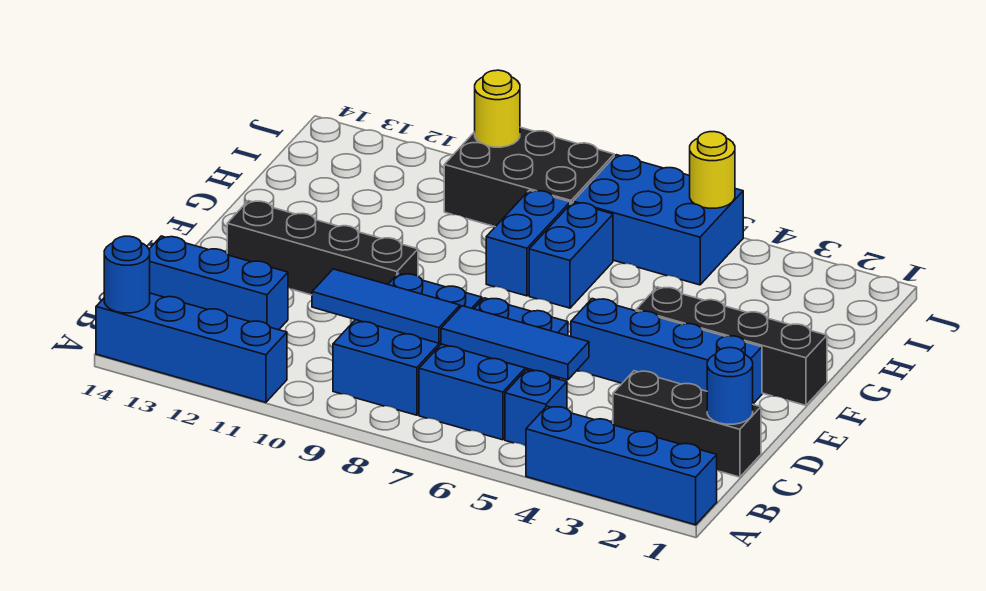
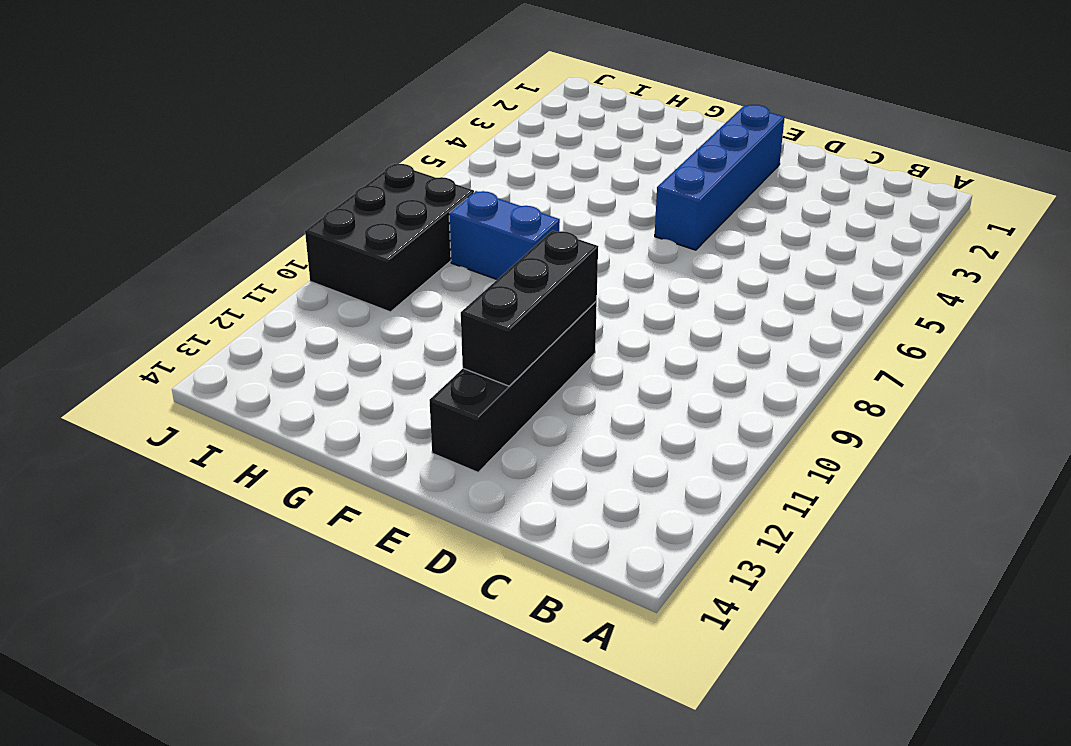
black brick E10:E12 level 2 -> black brick C1:C3 level 1
none -> blue brick A1:A4 level 1
none -> blue brick A11:A14 level 1
none -> blue brick B5 level 1

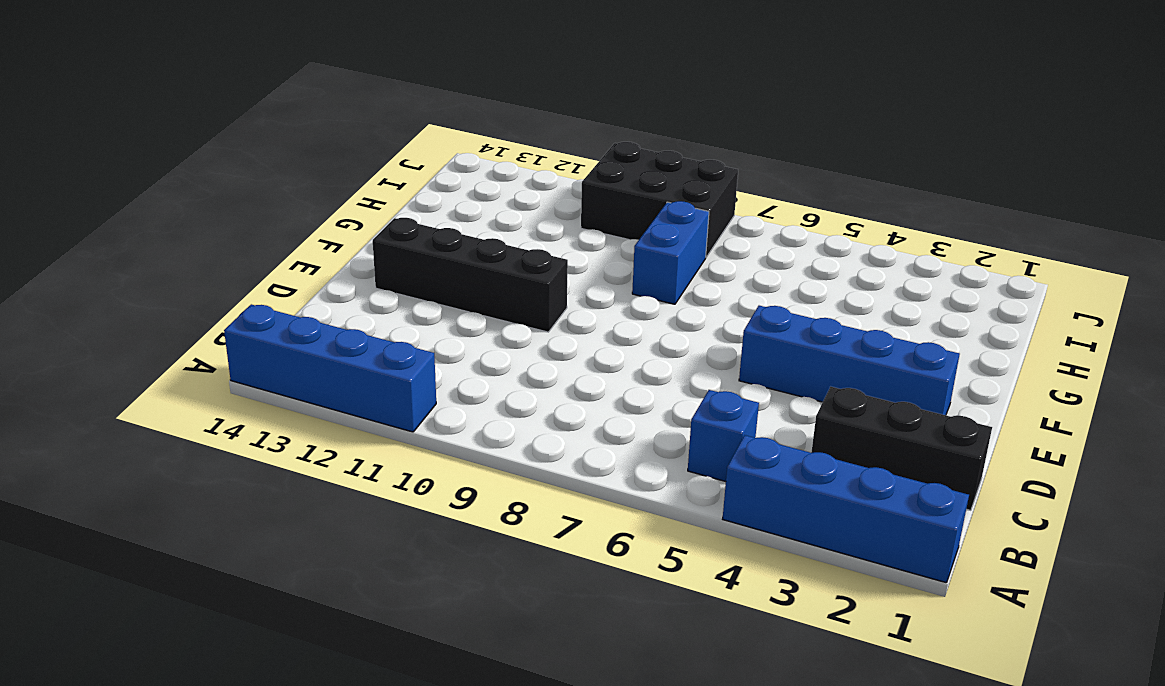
none -> blue brick B6:D7 level 1
none -> blue brick B8:D9 level 1
none -> blue brick C12:C14 level 1

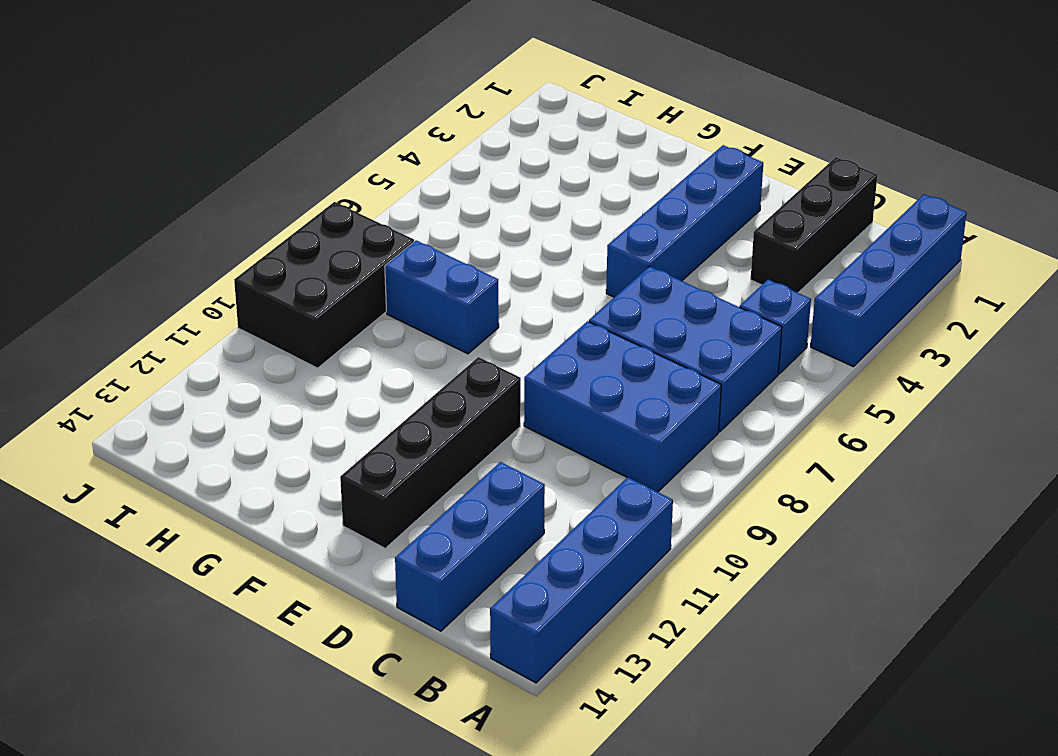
none -> black brick F1:F4 level 1
none -> blue brick G7:H7 level 1
none -> blue brick I5:J7 level 1

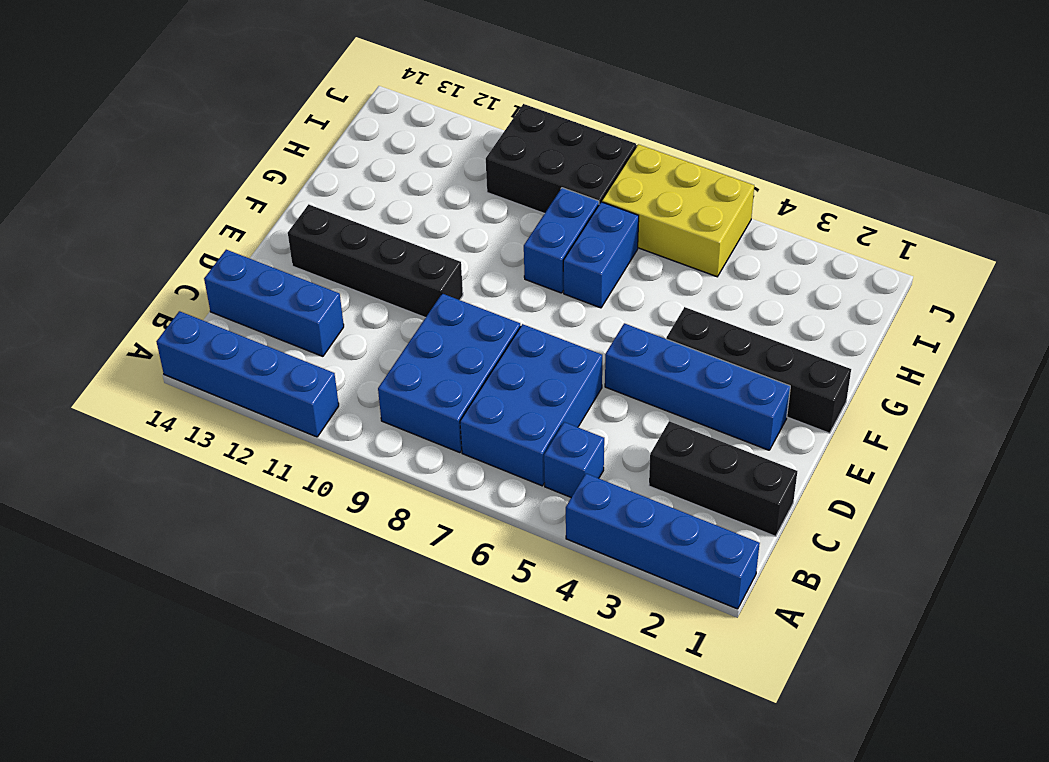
yellow brick I5:J7 level 1 -> blue brick I5:J7 level 1
none -> blue round brick A14 level 2
none -> blue round brick C1 level 2
none -> blue tile C5:C7 level 2

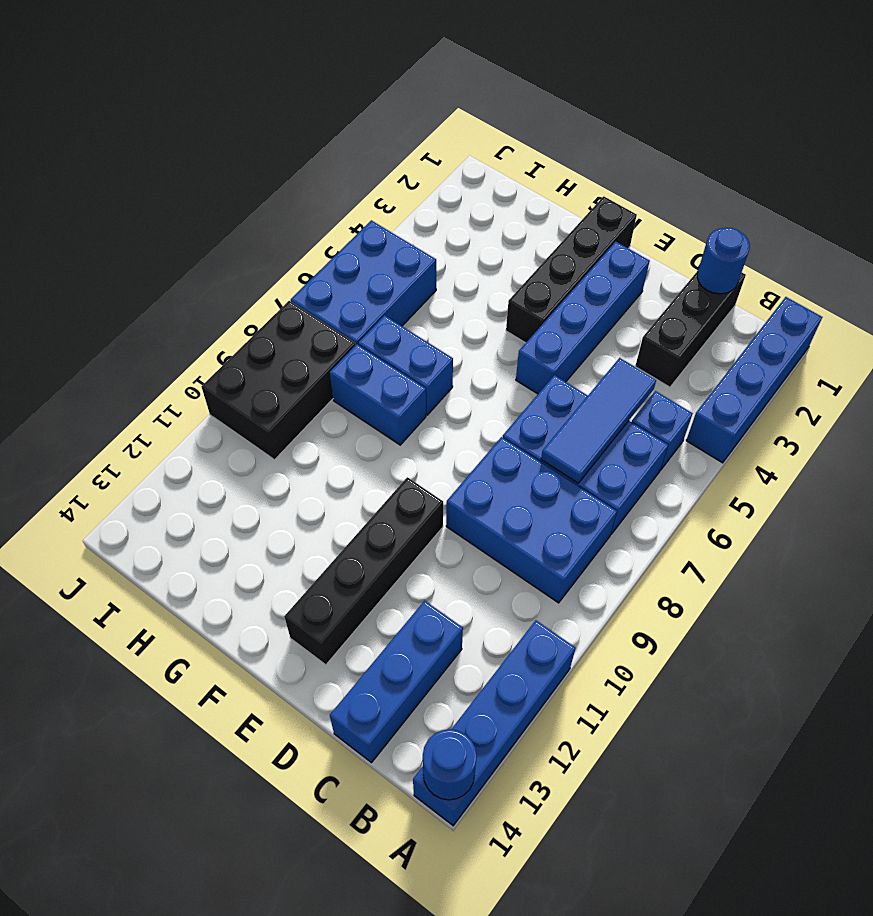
none -> blue tile C8:C10 level 2
none -> yellow round brick J5 level 2
none -> yellow round brick J10 level 2

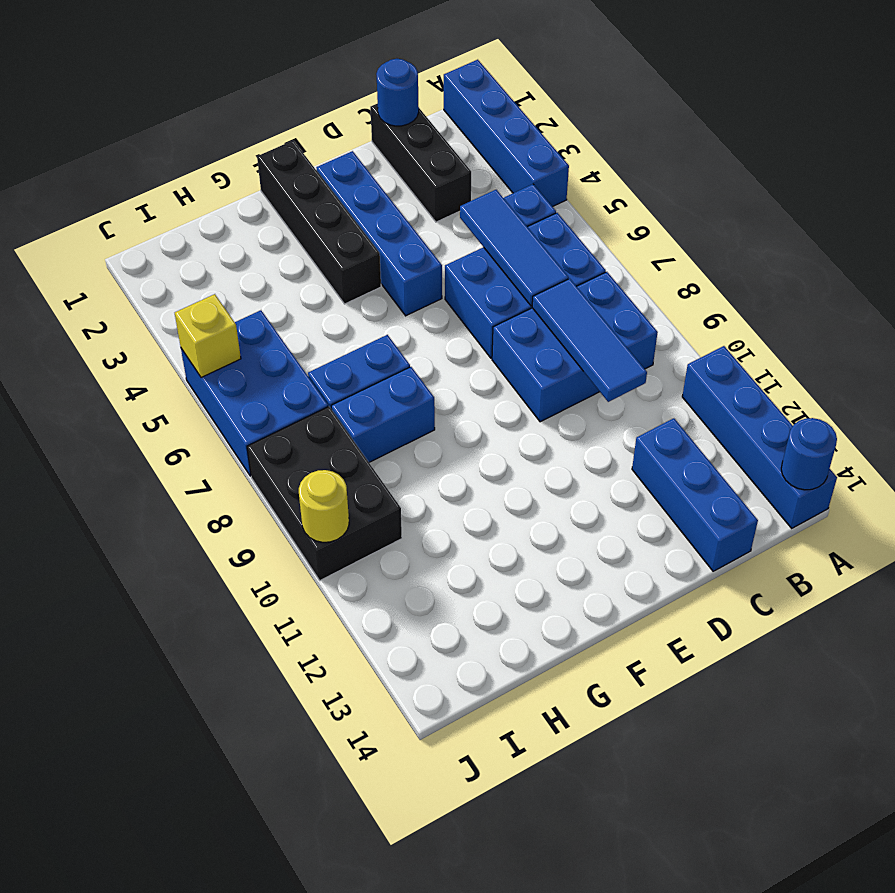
yellow brick J5 level 2 -> yellow round brick J5 level 2
none -> black brick E10:E13 level 1

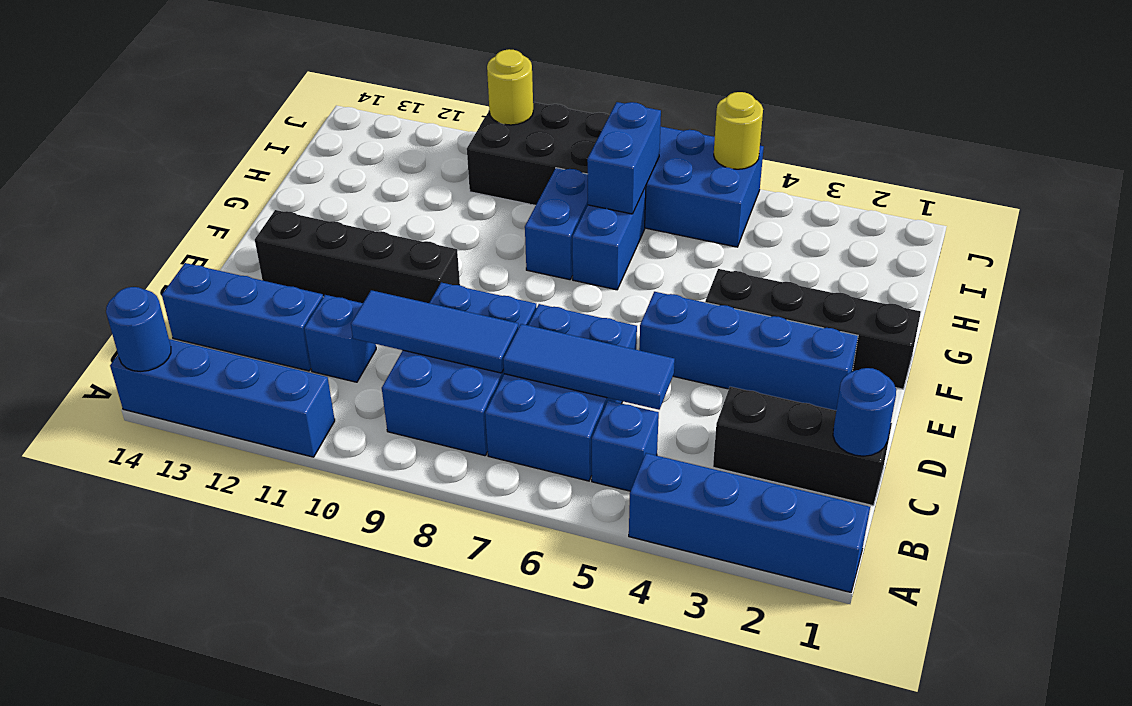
blue brick C11 level 1 -> none
blue brick H7:I7 level 2 -> none

